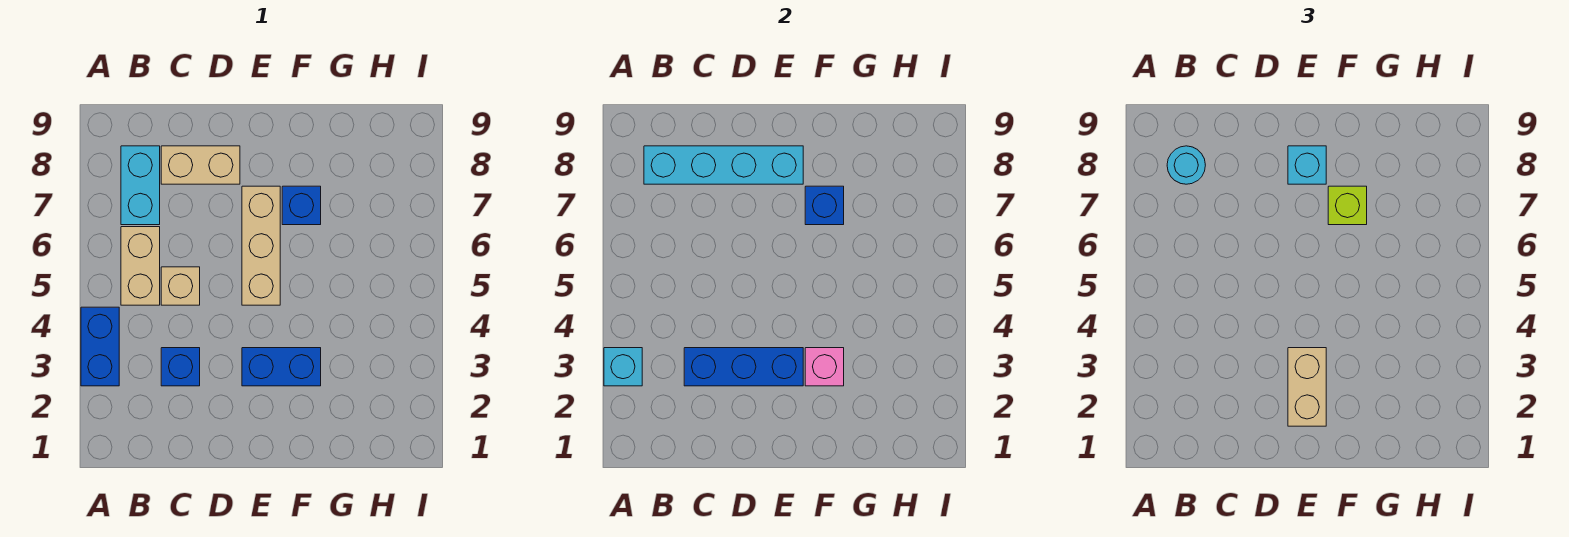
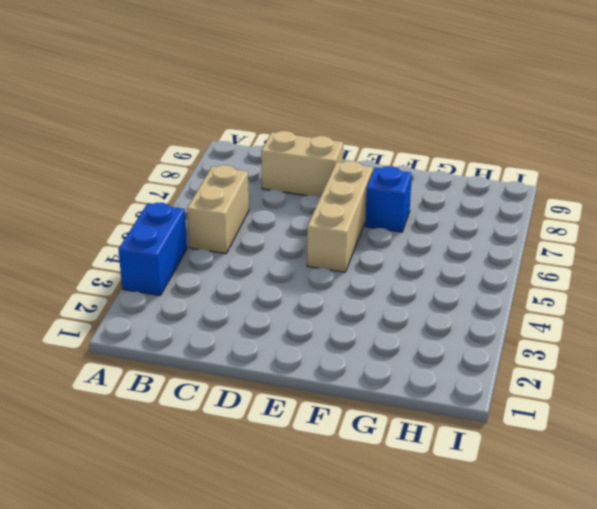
none -> cyan brick B7:B8 level 1
none -> blue brick C3 level 1
none -> tan brick C5 level 1

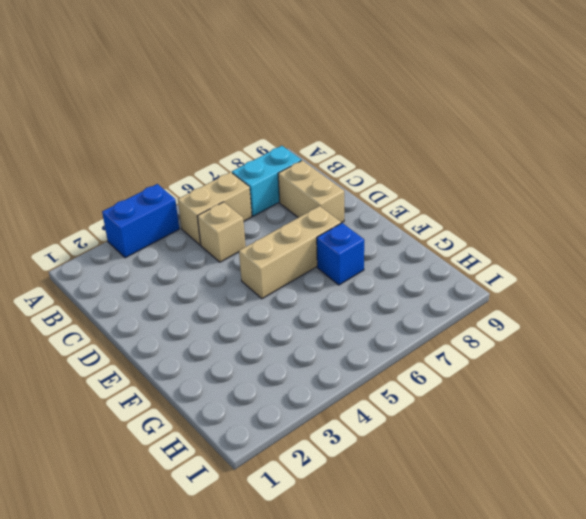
none -> blue brick C3 level 1
none -> blue brick E3:F3 level 1
none -> cyan brick A3 level 2

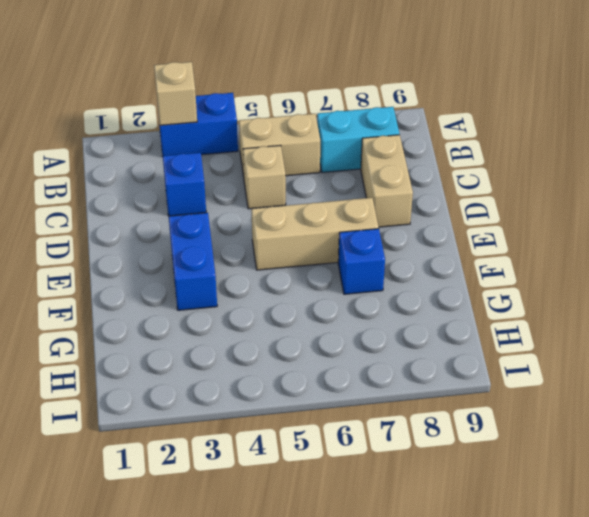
tan brick A3 level 2 -> cyan brick A3 level 2
none -> cyan brick B8:E8 level 2
none -> blue brick C3:E3 level 2
none -> pink brick F3 level 2

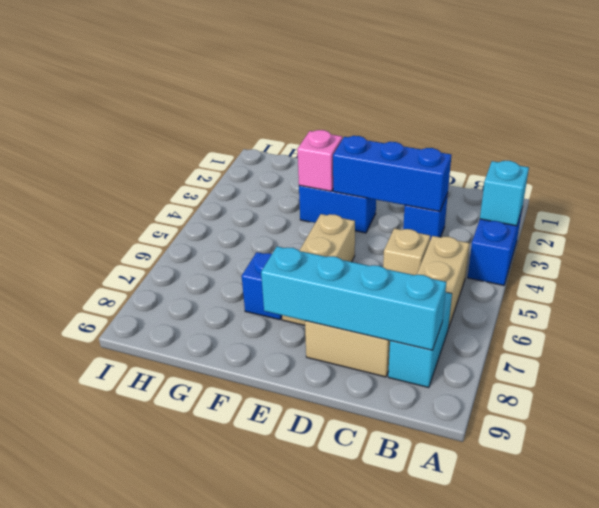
none -> blue brick F7 level 2
none -> cyan round brick B8 level 3
none -> tan brick E2:E3 level 3

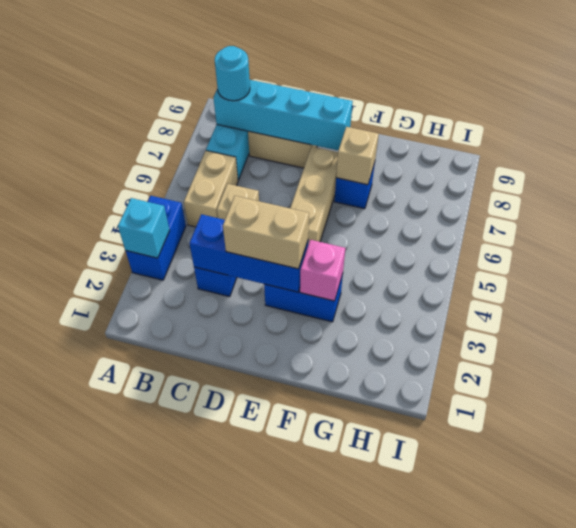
tan brick D3:E3 level 3 -> tan brick E2:E3 level 3
tan brick F7 level 2 -> blue brick F7 level 2
none -> cyan brick E8 level 3
none -> lime brick F7 level 3

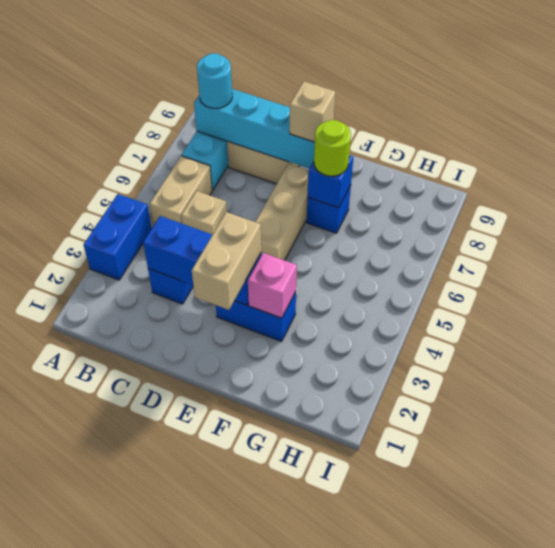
tan brick E8 level 3 -> cyan brick E8 level 3
lime round brick F7 level 3 -> lime brick F7 level 3
none -> cyan brick A3 level 2

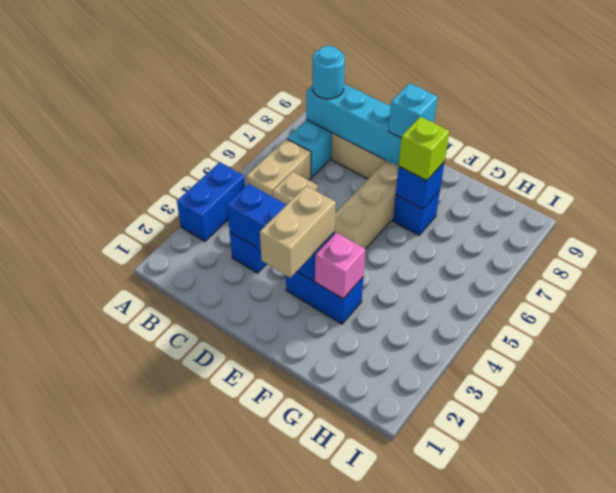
none -> cyan brick A3 level 2

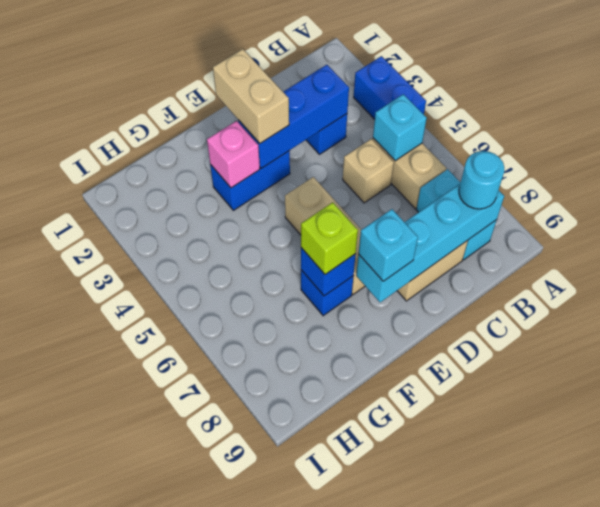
cyan brick B5 level 2 -> cyan brick A3 level 2

